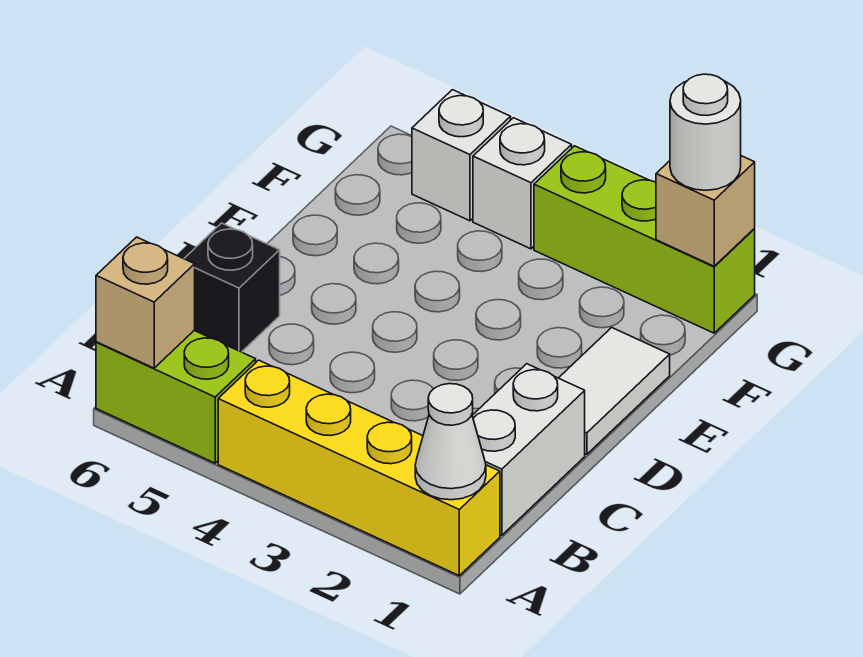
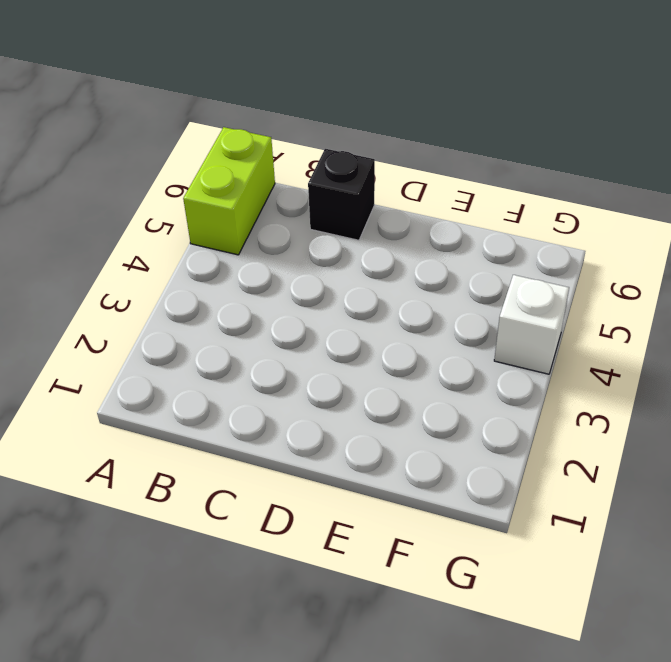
none -> yellow brick A1:A4 level 1
none -> white brick B1:C1 level 1
none -> white tile D1:E1 level 1

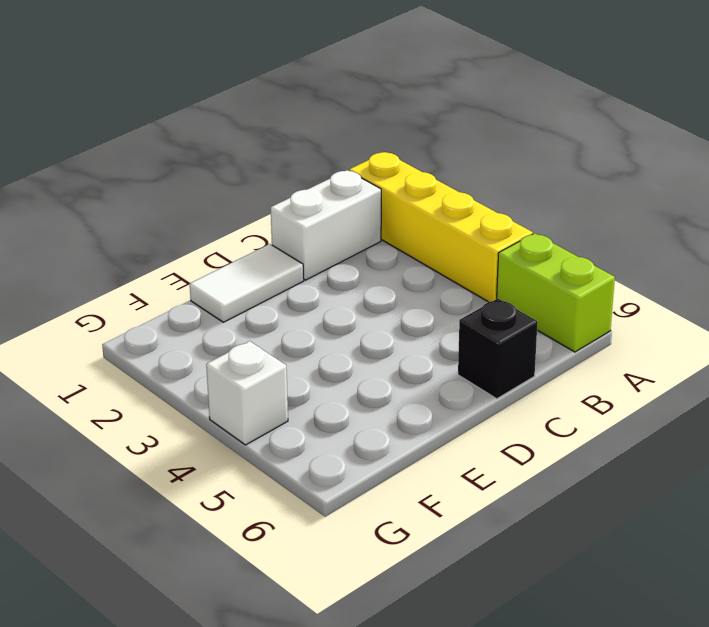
none -> lime brick G1:G3 level 1
none -> white brick G5 level 1
none -> white cone A1 level 2

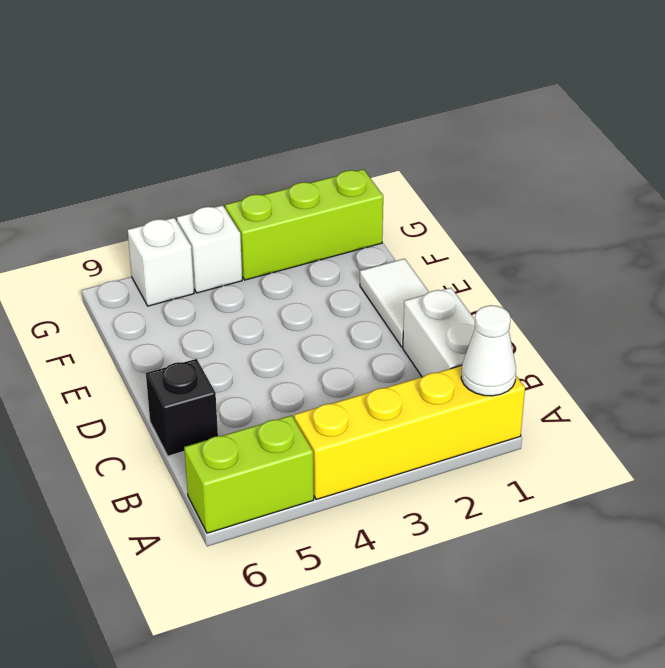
none -> tan brick A6 level 2
none -> tan brick G1 level 2
none -> white round brick G1 level 3

